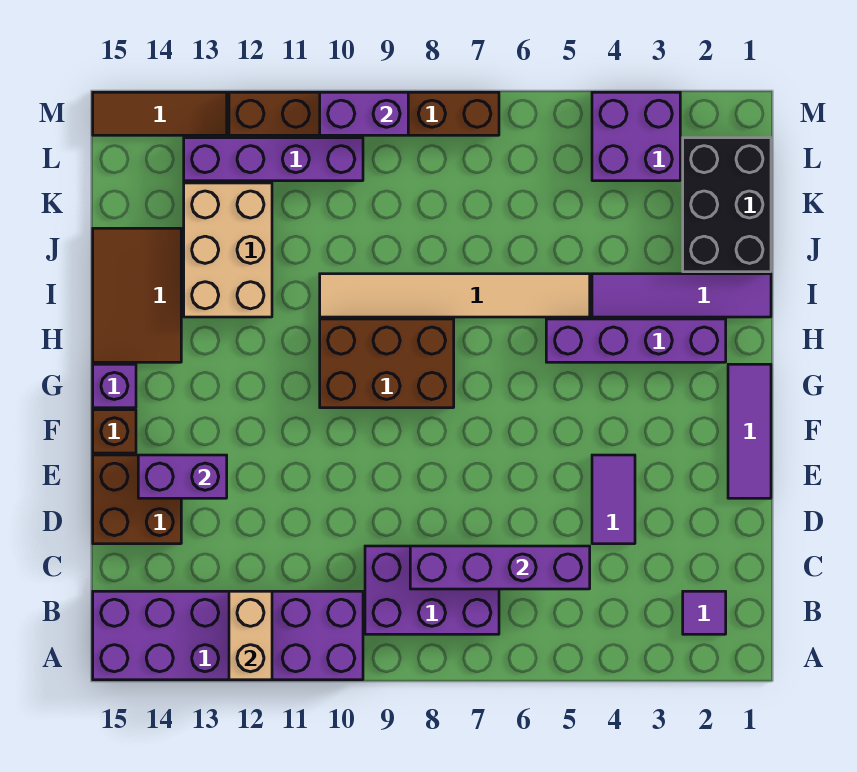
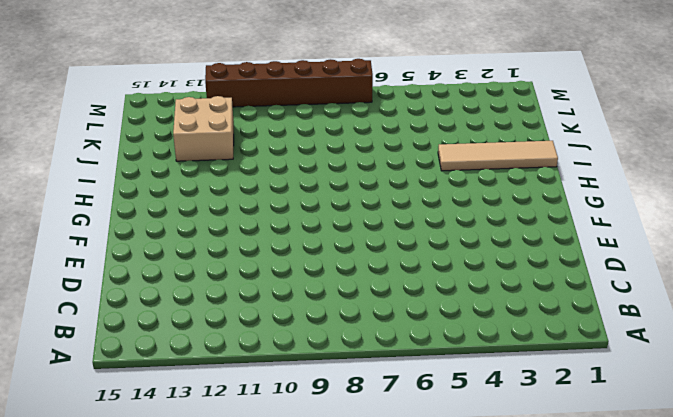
tan tile I1:I4 level 1 -> purple tile I1:I4 level 1
tan brick J12:K13 level 1 -> tan brick I12:K13 level 1
none -> purple brick A10:B15 level 1
none -> purple tile B2 level 1
none -> purple brick B7:C9 level 1

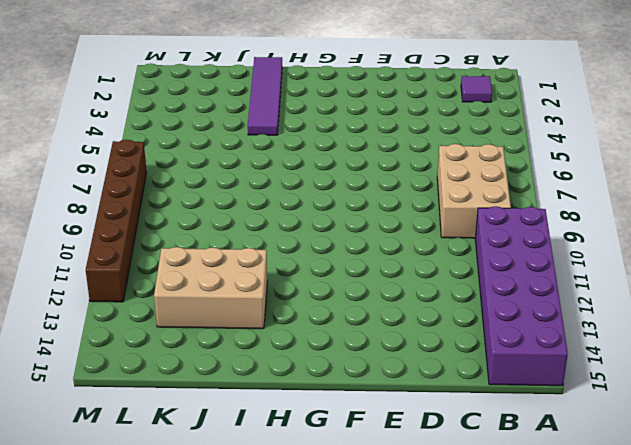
tan brick B7:C9 level 1 -> purple brick B7:C9 level 1
none -> purple tile D4:E4 level 1
none -> brown brick D14:E15 level 1
none -> purple tile E1:G1 level 1

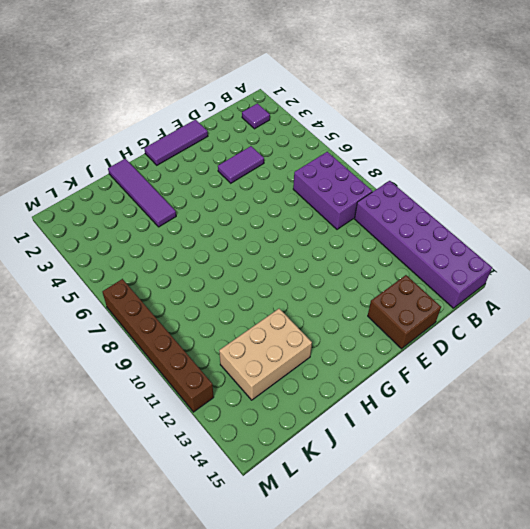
none -> brown brick F15 level 1
none -> brown brick G8:H10 level 1
none -> purple brick G15 level 1

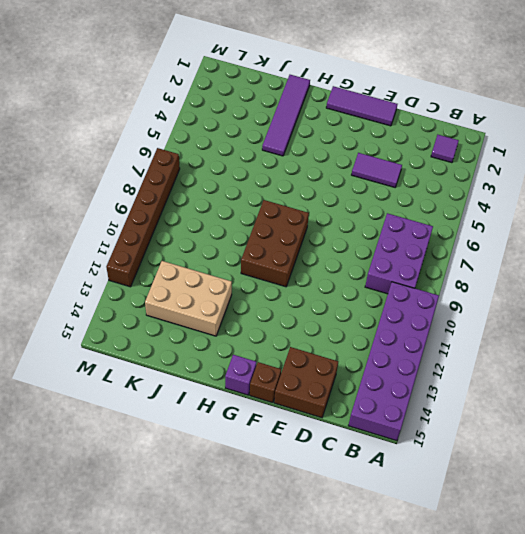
none -> purple brick H2:H5 level 1
none -> brown tile H14:J15 level 1
none -> tan tile I5:I10 level 1

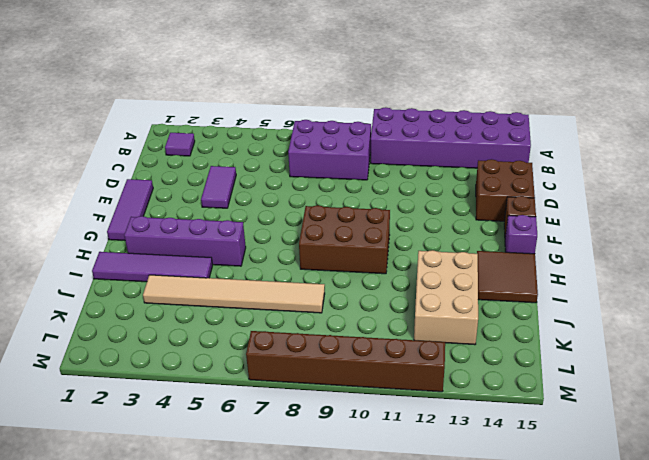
brown tile H14:I15 level 1 -> brown tile H14:J15 level 1
tan tile J3:J8 level 1 -> tan tile I5:I10 level 1
none -> black brick J1:L2 level 1
none -> purple brick L3:M4 level 1
none -> purple brick L10:L13 level 1

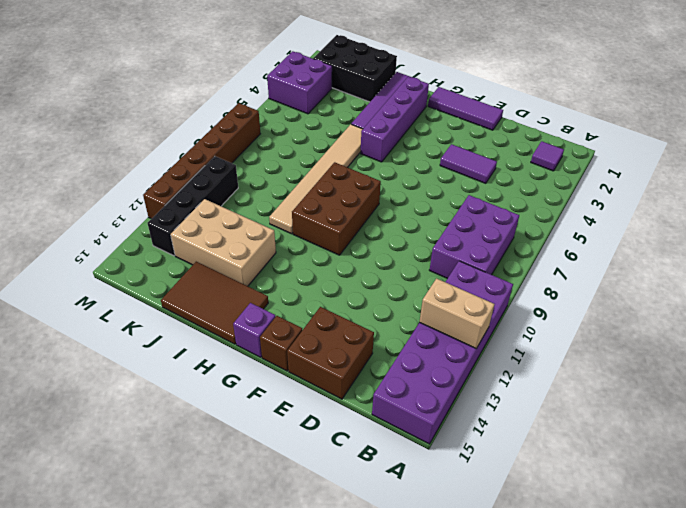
black brick L10:L13 level 1 -> purple brick L10:L13 level 1
none -> brown tile M13:M15 level 1
none -> purple brick C5:C8 level 2
none -> purple brick E13:E14 level 2

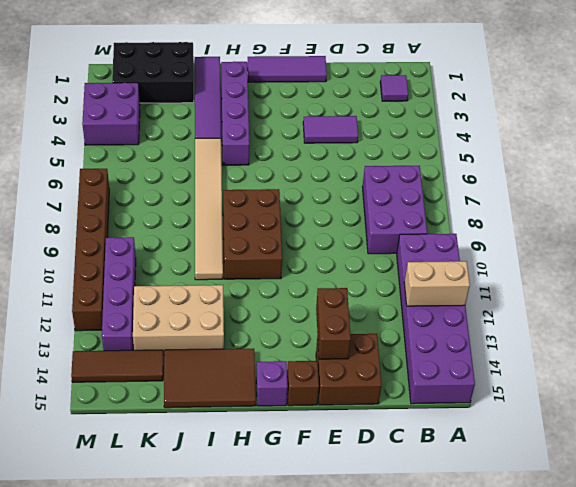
brown brick E13:E14 level 2 -> purple brick E13:E14 level 2
brown tile K14:M14 level 1 -> brown tile M13:M15 level 1
none -> purple brick C5:C8 level 2
none -> purple brick M9:M10 level 2

